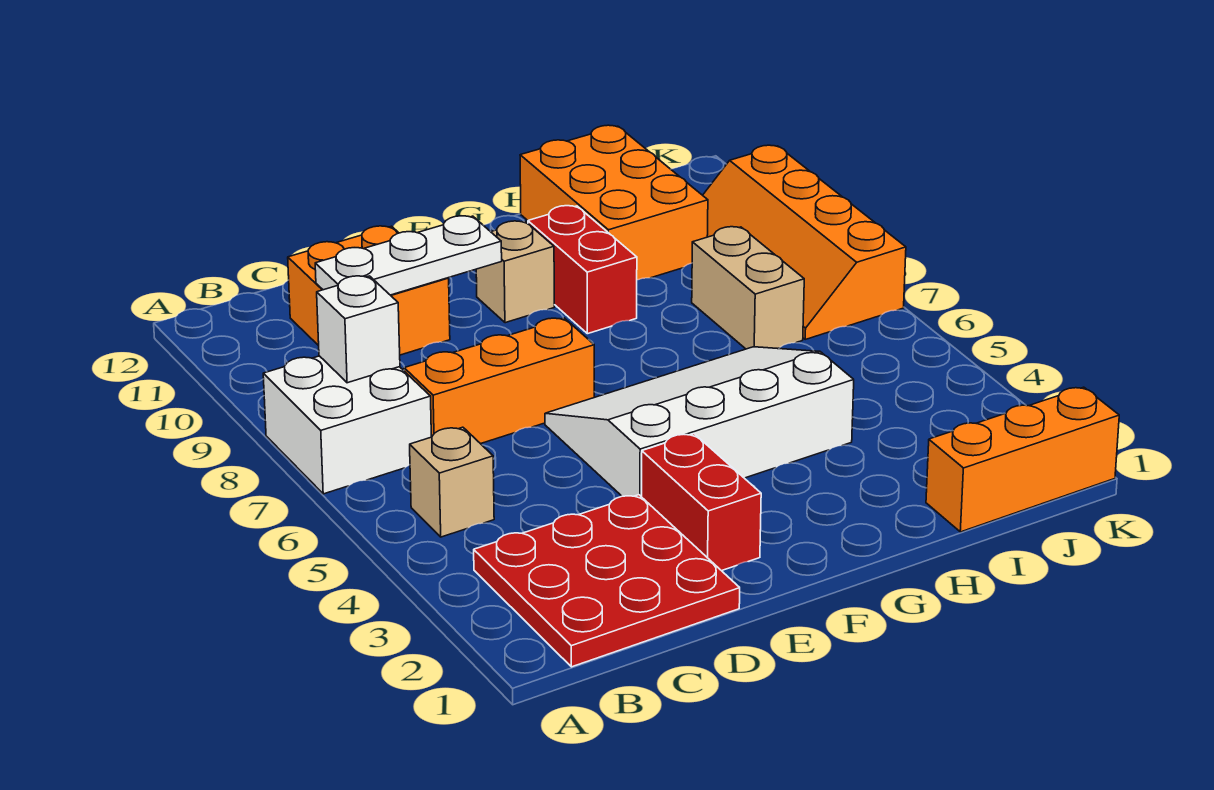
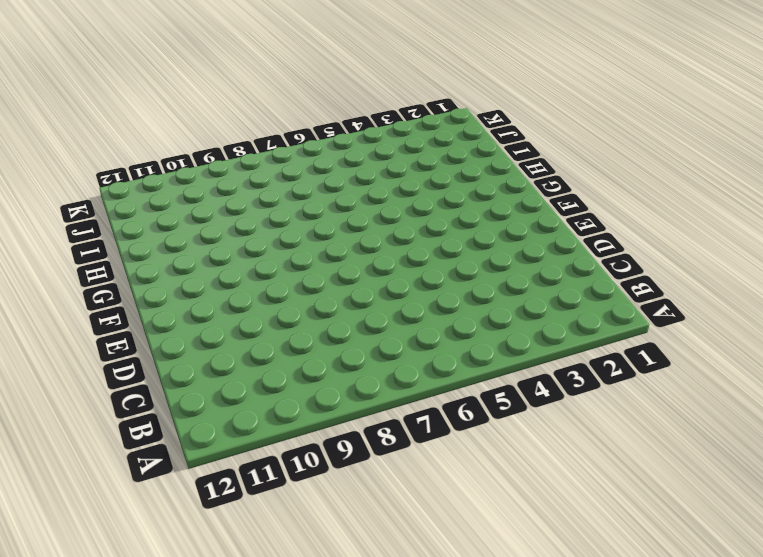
none -> white brick A7:B8 level 1
none -> red plate B1:D3 level 1
none -> tan brick B5 level 1

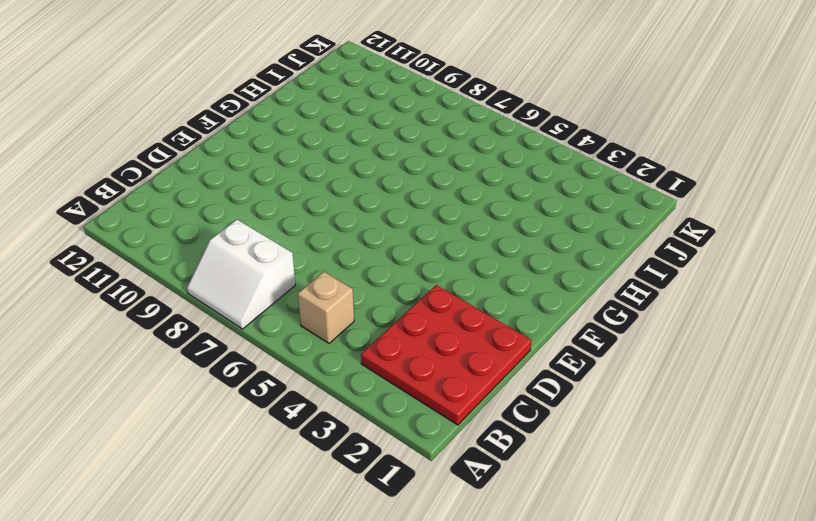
white slope A7:B8 level 1 top B -> white brick A7:B8 level 1
none -> orange brick C7:E7 level 1
none -> orange brick C10:D11 level 1
none -> red brick E2:E3 level 1

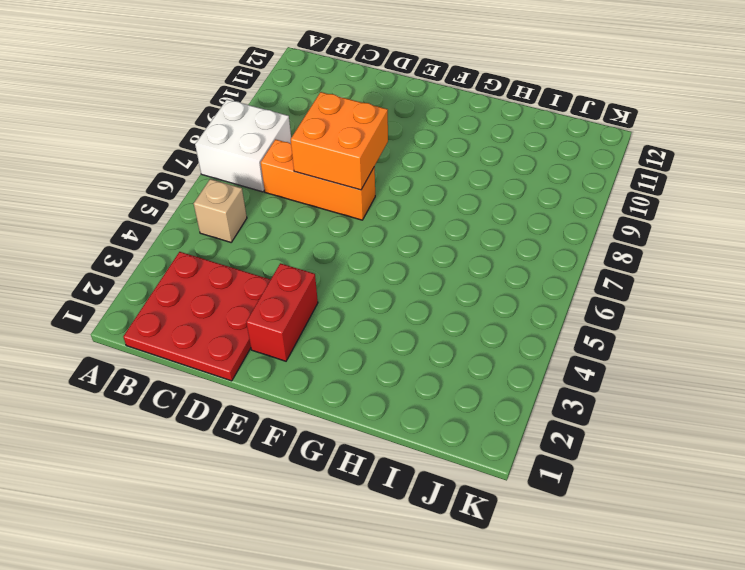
orange brick D7:E8 level 2 -> orange brick C10:D11 level 1
none -> white slope E4:H6 level 1 top 4
none -> tan brick F10 level 1
none -> red brick G9:G10 level 1

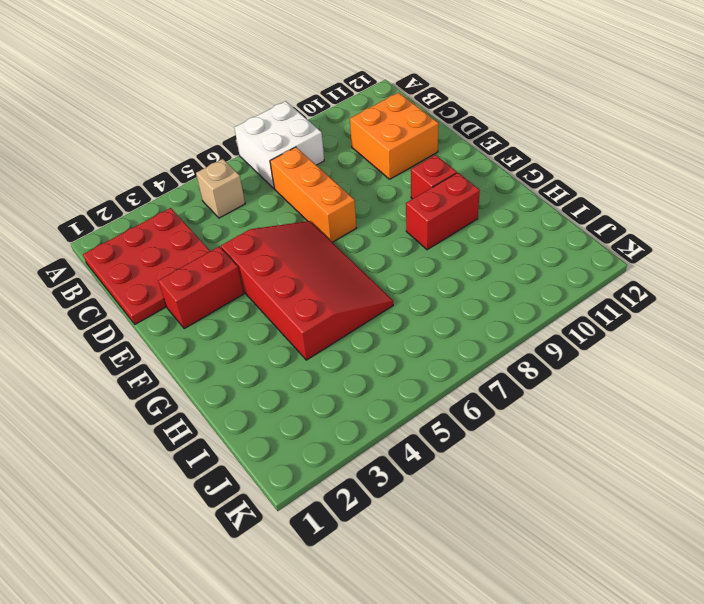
red slope E4:H6 level 1 top 4 -> white slope E4:H6 level 1 top 4
red brick F10 level 1 -> tan brick F10 level 1
none -> orange brick H10:I12 level 1
none -> orange brick I1:K1 level 1
none -> tan brick I7:I8 level 1

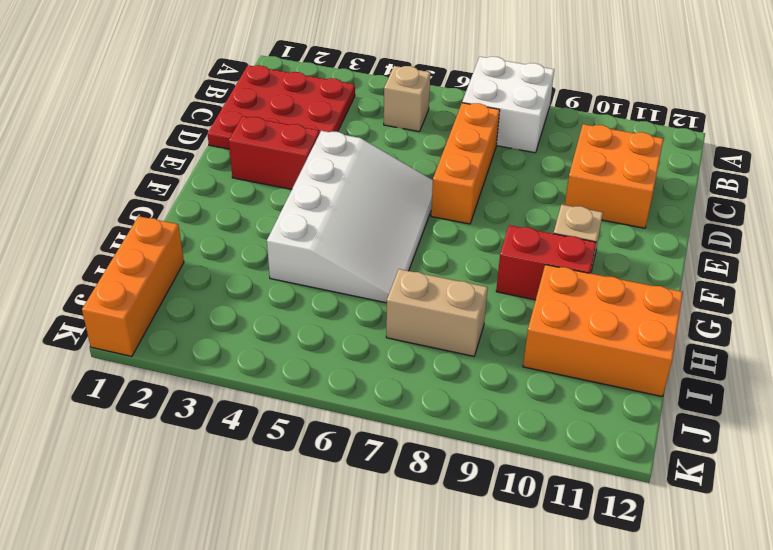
none -> orange slope J7:K10 level 1 top K
none -> white brick B8 level 2
none -> white plate C10:E10 level 2

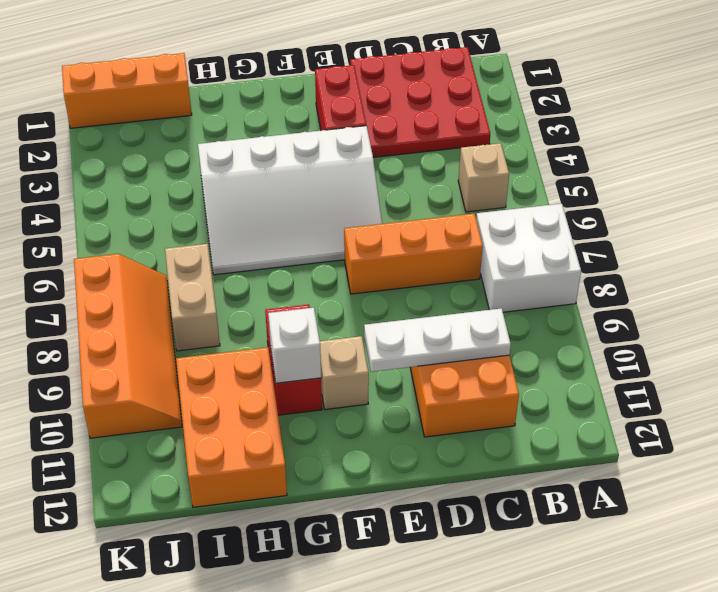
white brick G10 level 2 -> white brick B8 level 2

